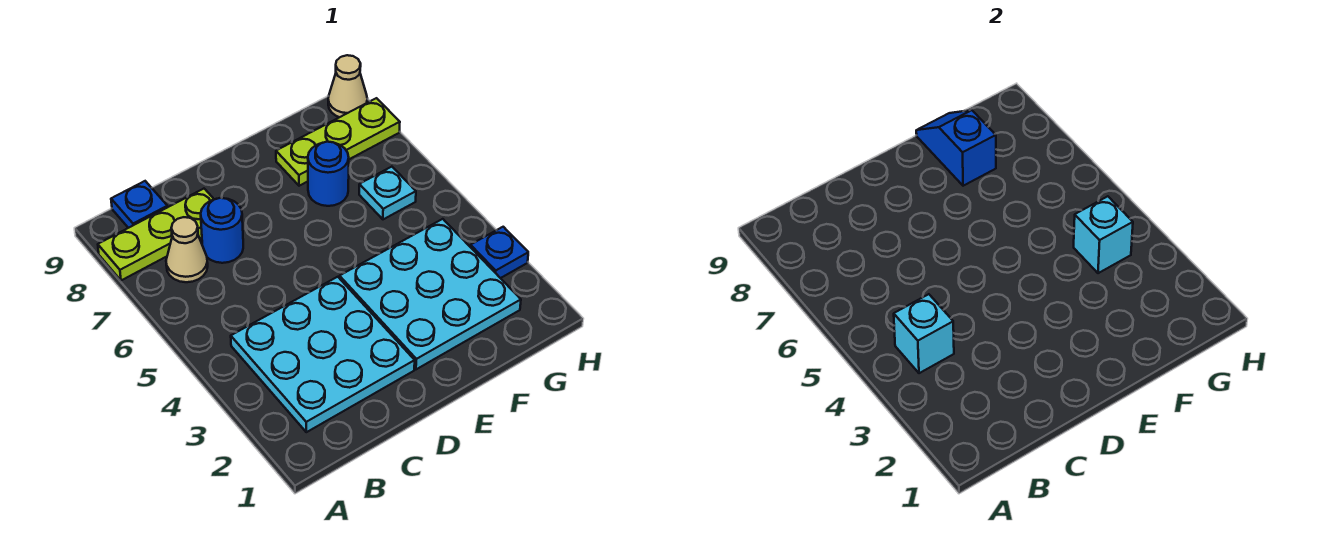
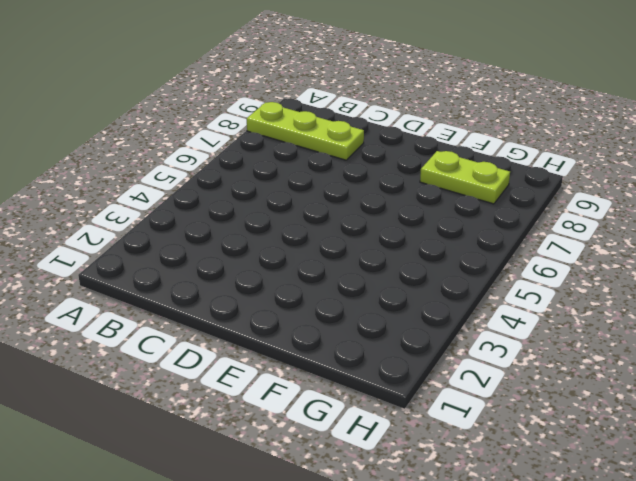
lime plate F8:G8 level 1 -> lime plate F8:H8 level 1
none -> cyan plate B2:D4 level 1
none -> tan cone B7 level 1
none -> blue plate B9 level 1

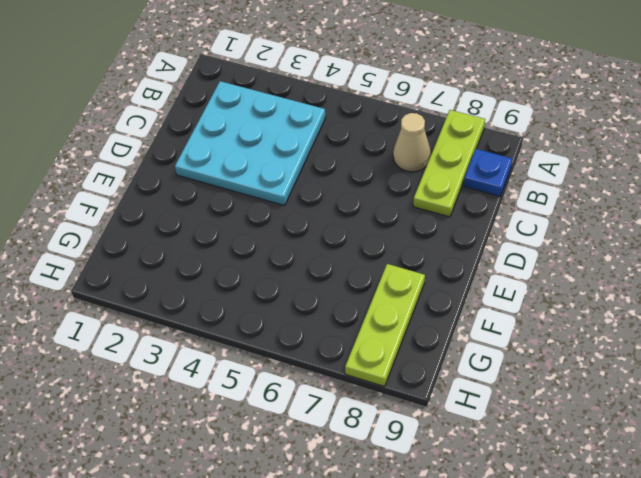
none -> blue round brick C7 level 1
none -> cyan plate E2:G4 level 1
none -> blue round brick F7 level 1

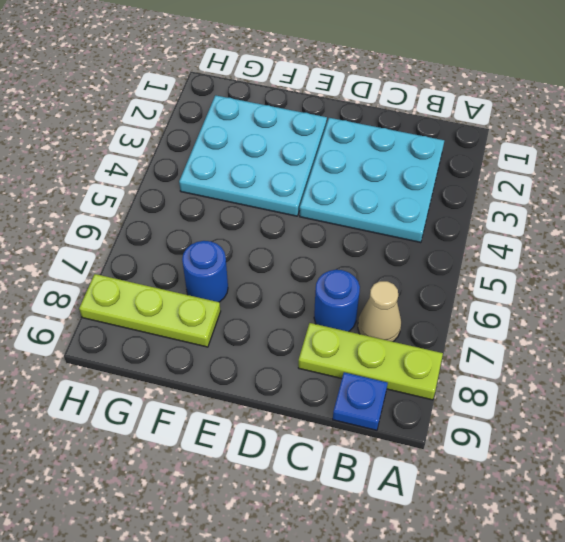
none -> cyan plate G6 level 1
none -> blue plate H3 level 1
none -> tan cone H9 level 1

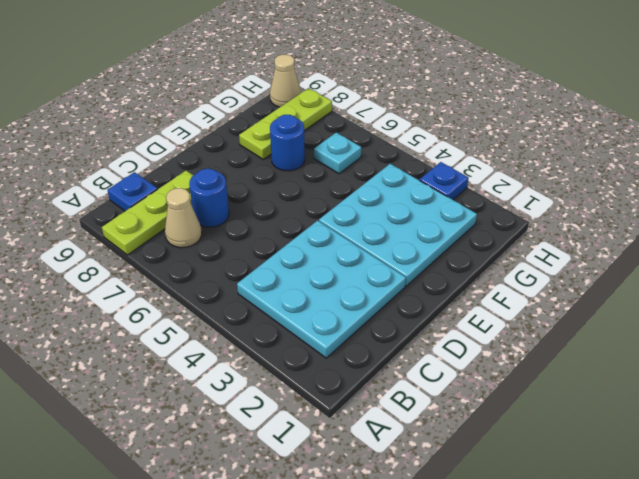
none -> cyan brick B4 level 2
none -> blue slope F8:F9 level 2 top 8
none -> cyan brick G4 level 2

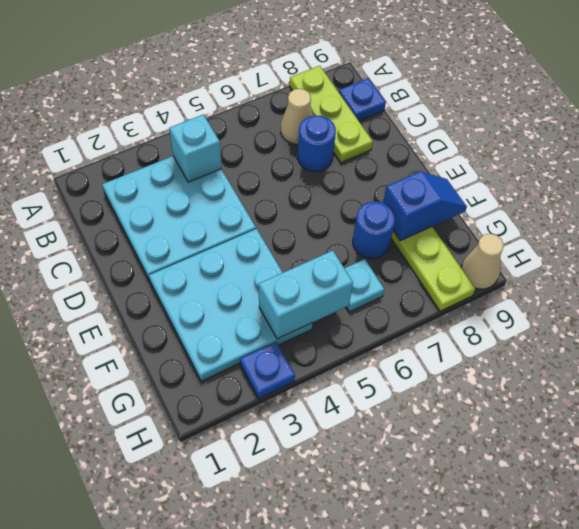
cyan brick G4:G5 level 2 -> cyan brick G4 level 2

